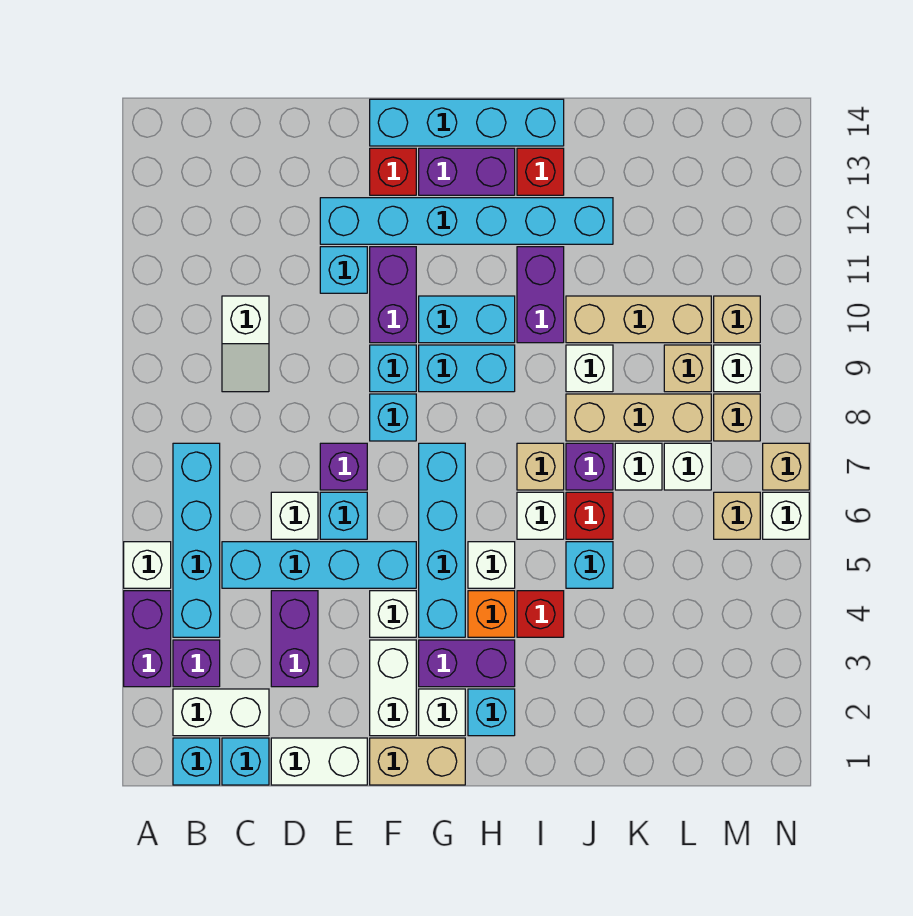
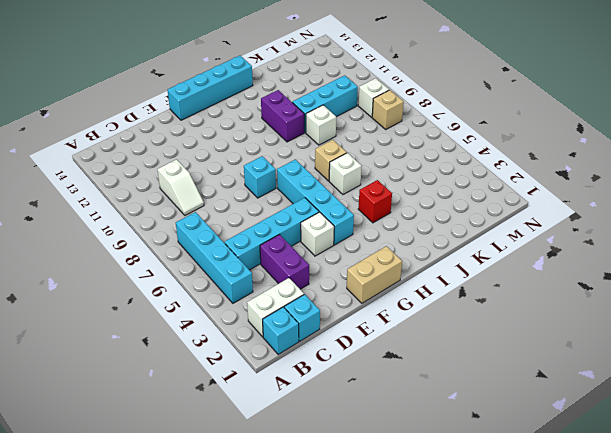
cyan brick J10:L10 level 1 -> tan brick J10:L10 level 1
none -> purple brick A3:A4 level 1
none -> white brick A5 level 1
none -> purple brick B3 level 1
none -> white brick D1:E1 level 1

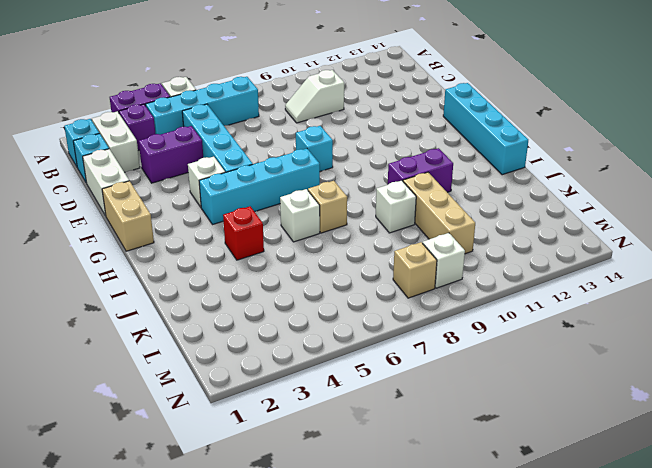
none -> white brick D6 level 1
none -> cyan brick E6 level 1
none -> purple brick E7 level 1
none -> cyan brick E11 level 1

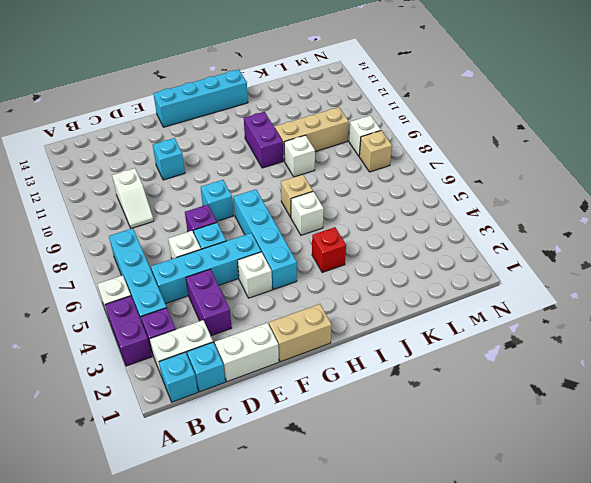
none -> cyan brick E12:J12 level 1
none -> white brick F2:F3 level 1
none -> cyan brick F9 level 1
none -> purple brick F10:F11 level 1

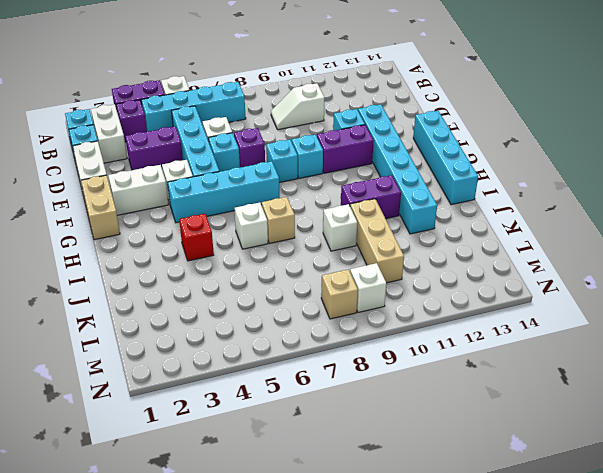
none -> red brick F13 level 1
none -> white brick G2 level 1
none -> purple brick G3:H3 level 1
none -> cyan brick G9:H9 level 1

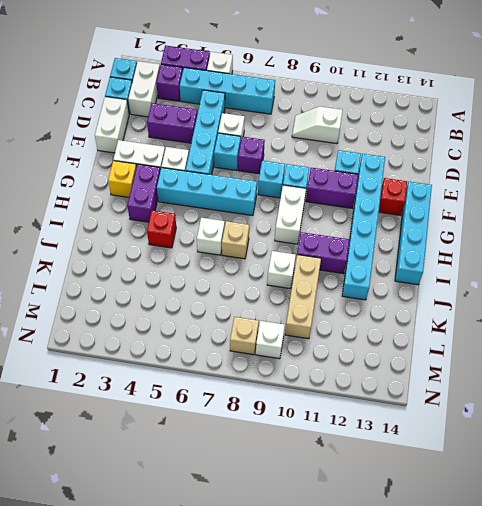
yellow brick G2 level 1 -> white brick G2 level 1
white brick G9:H9 level 1 -> cyan brick G9:H9 level 1
none -> tan brick F1:G1 level 1
none -> cyan brick G10:H10 level 1
none -> purple brick G13:H13 level 1
none -> cyan brick H2 level 1

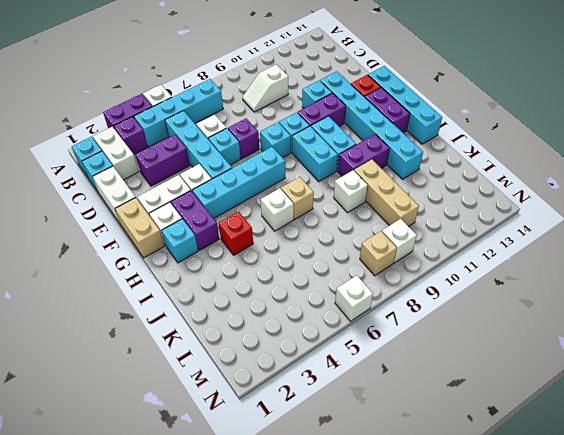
none -> orange brick H4 level 1
none -> white brick H5 level 1
none -> red brick I13 level 1
none -> cyan brick J5 level 1

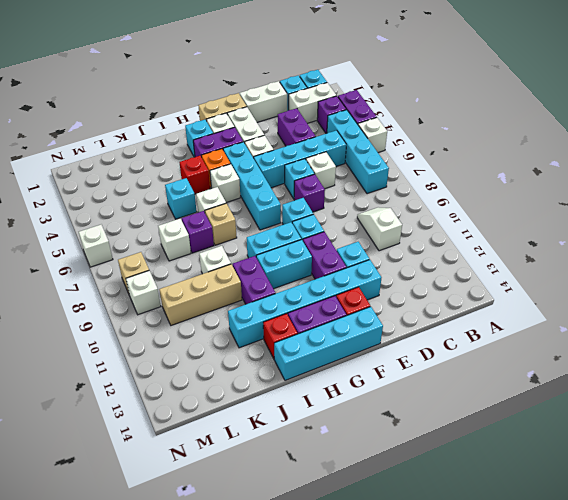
none -> red brick J6 level 1
none -> tan brick J8:L8 level 1
none -> white brick L7 level 1
none -> tan brick L9 level 1

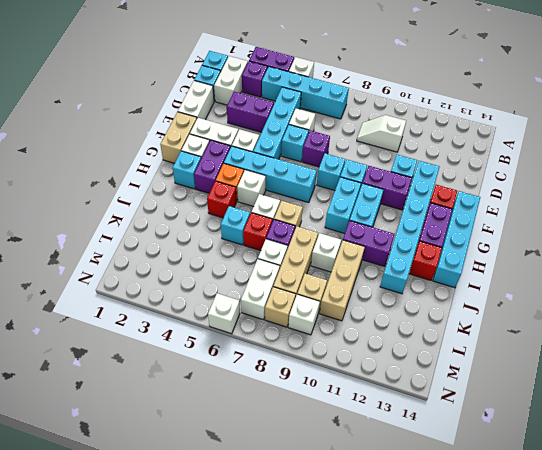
white brick L7:M7 level 1 -> white brick L7 level 1
none -> tan brick M6 level 1
none -> tan brick M10 level 1
none -> tan brick N7 level 1

